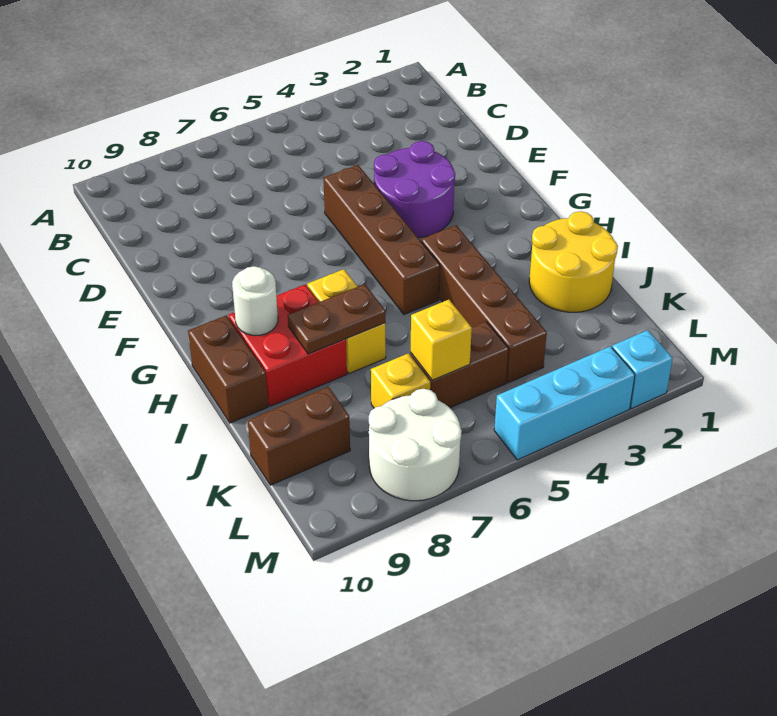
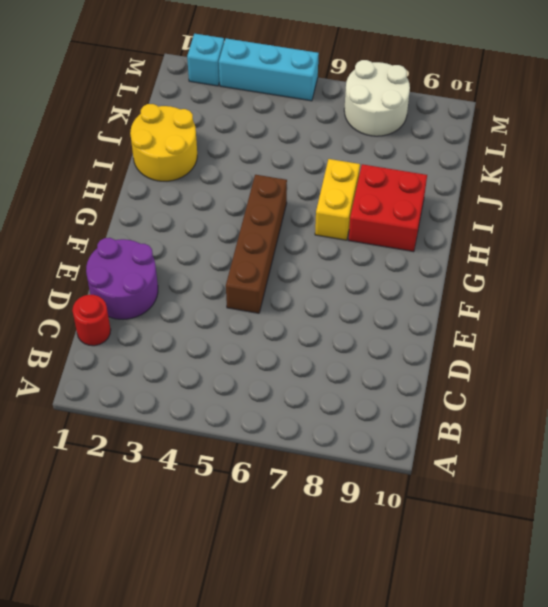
red round brick C1 level 1 -> none
purple round brick D1:E2 level 1 -> purple round brick E3:F4 level 1
none -> brown brick H4:K4 level 1
none -> brown brick H10:I10 level 1
none -> brown brick K5:K6 level 1

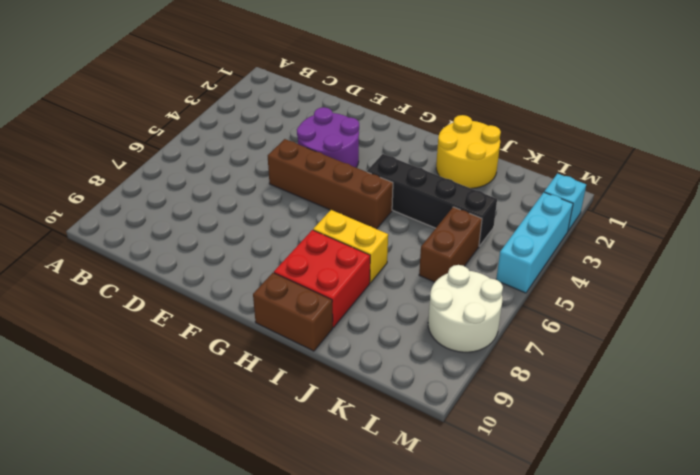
black brick H4:K4 level 1 -> brown brick H4:K4 level 1
none -> yellow brick K7 level 1
none -> brown brick K9:K10 level 1
none -> white round brick H9 level 2

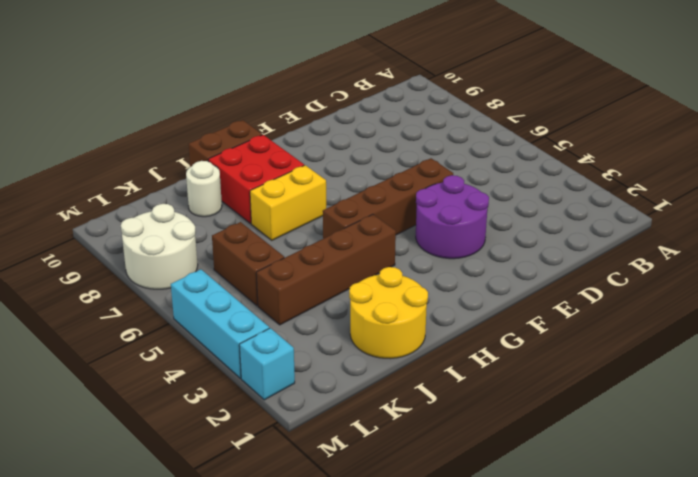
white round brick J9 level 1 -> white round brick H9 level 2
none -> yellow brick K7 level 1
none -> brown brick K9:K10 level 1
none -> brown plate I7:I8 level 2

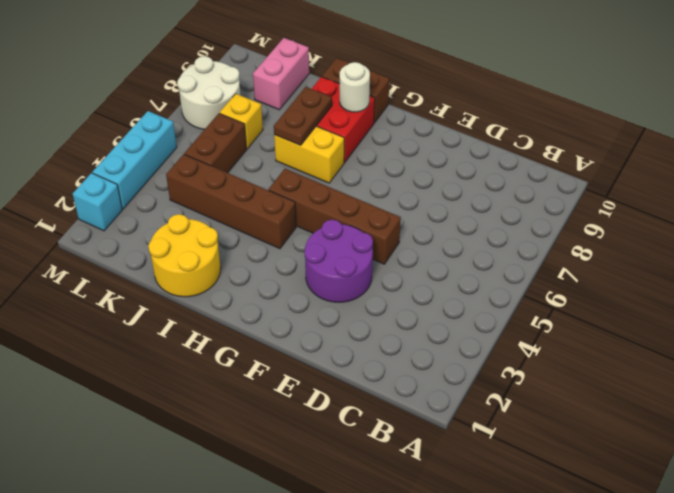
pink brick K9:K10 level 1 -> brown brick K9:K10 level 1
none -> yellow brick K6 level 2

